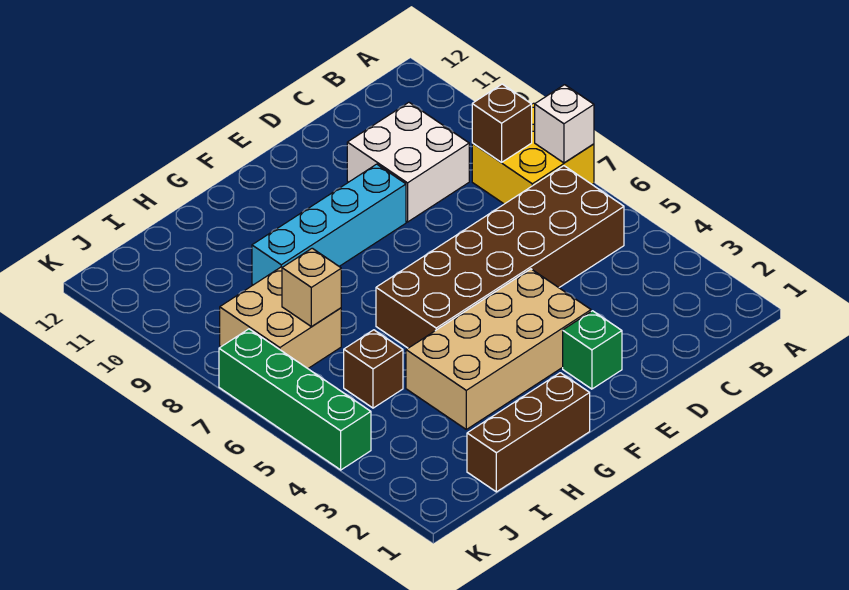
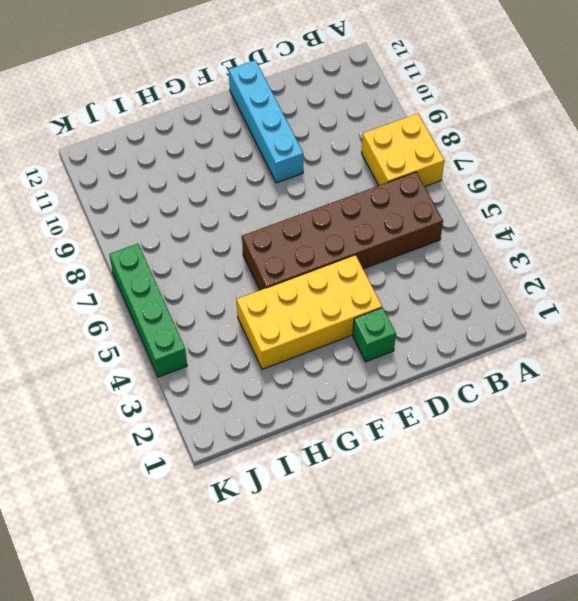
yellow brick E3:H4 level 1 -> tan brick E3:H4 level 1
cyan brick E9:E12 level 1 -> cyan brick E9:H9 level 1
none -> white brick C9:D10 level 1
none -> brown brick G1:I1 level 1
none -> brown brick I5 level 1

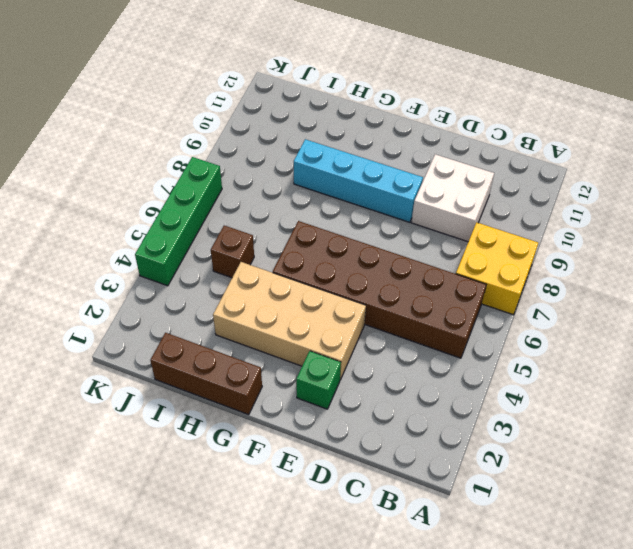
none -> tan brick I7:J8 level 1
none -> white brick A7 level 2
none -> brown brick B8 level 2

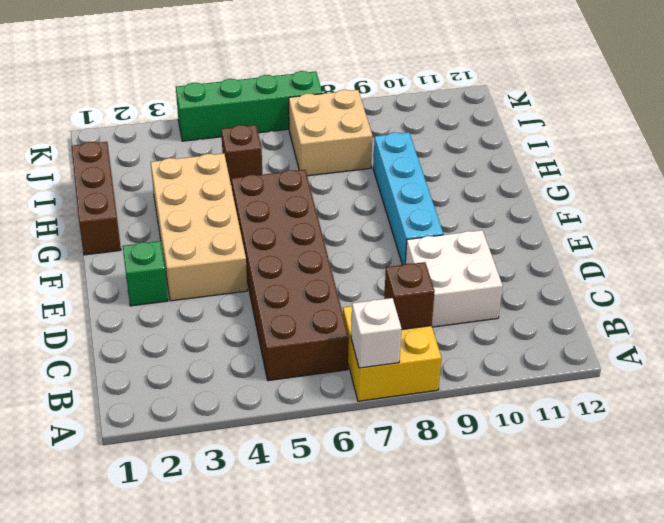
none -> tan brick I7 level 2

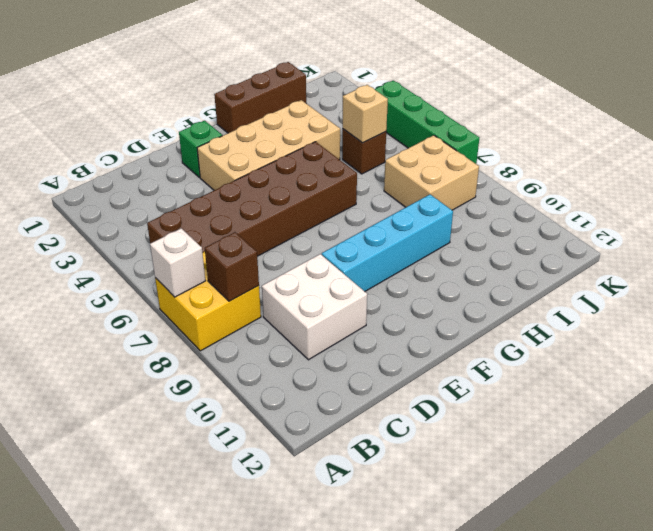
tan brick I5 level 2 -> tan brick I7 level 2

